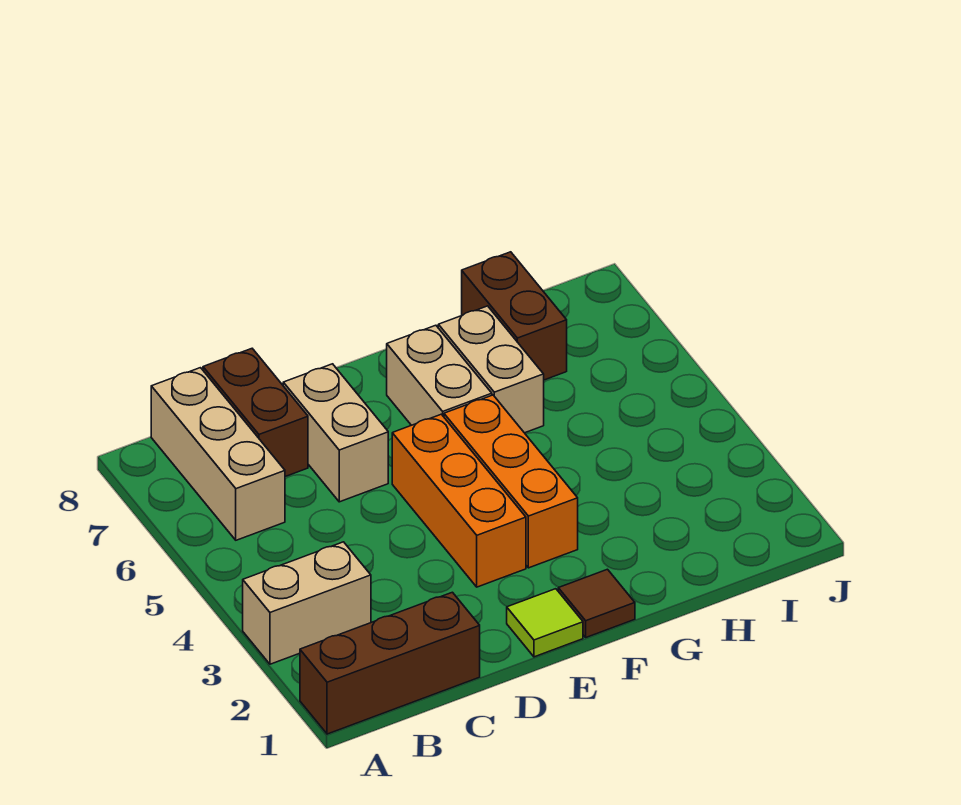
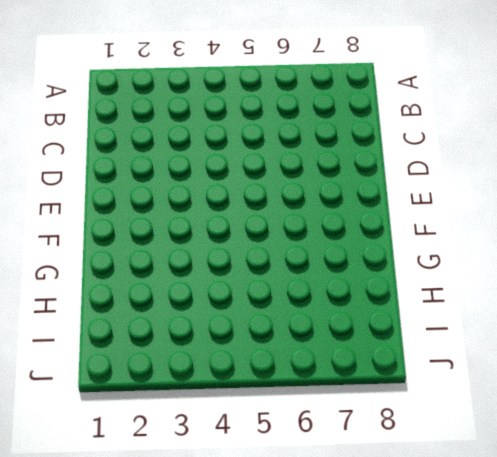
none -> brown brick A1:C1 level 1
none -> tan brick A3:B3 level 1
none -> tan brick B6:B8 level 1

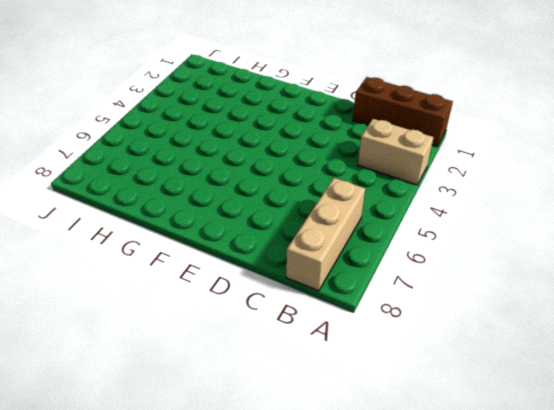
none -> brown brick C7:C8 level 1
none -> tan brick D6:D7 level 1
none -> lime tile E1 level 1

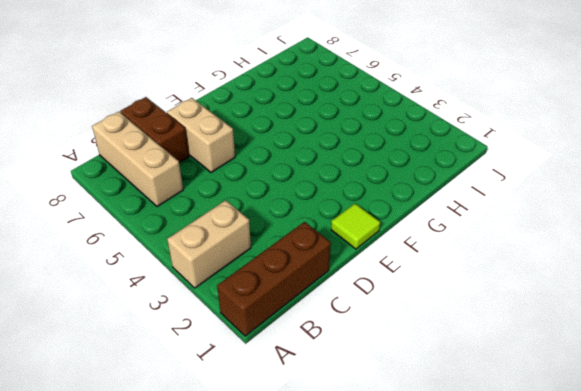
none -> orange brick E3:E5 level 1
none -> brown tile F1 level 1
none -> orange brick F3:F5 level 1

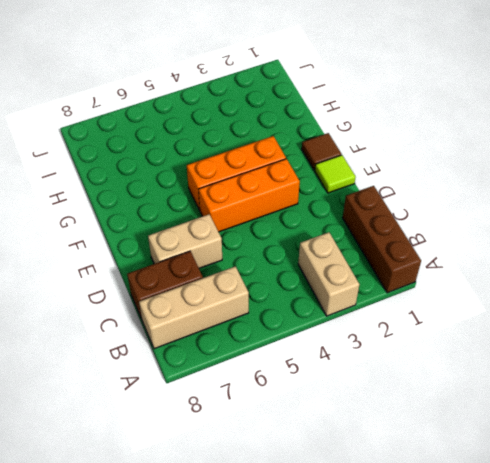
none -> tan brick F6:F7 level 1
none -> tan brick G6:G7 level 1
none -> brown brick H7:H8 level 1

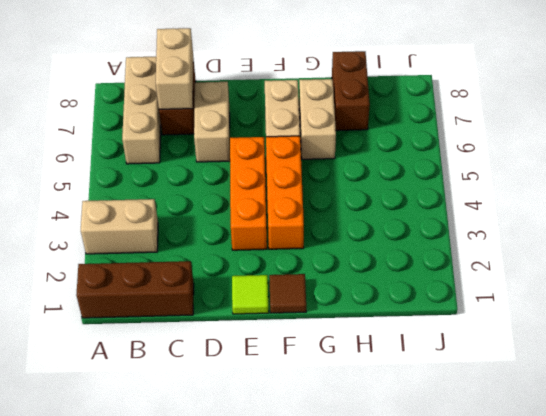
tan brick C7:C8 level 2 -> none

